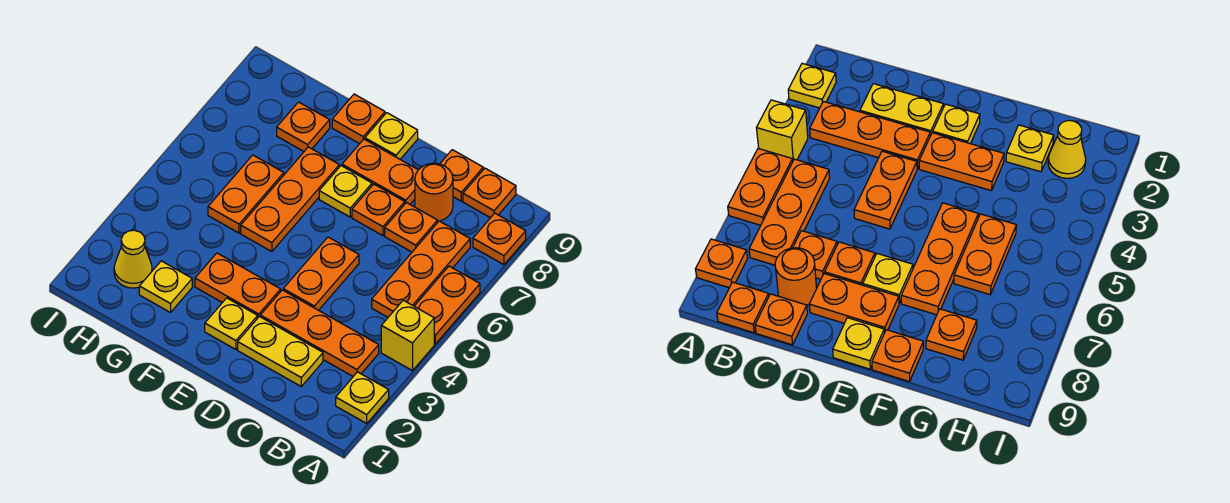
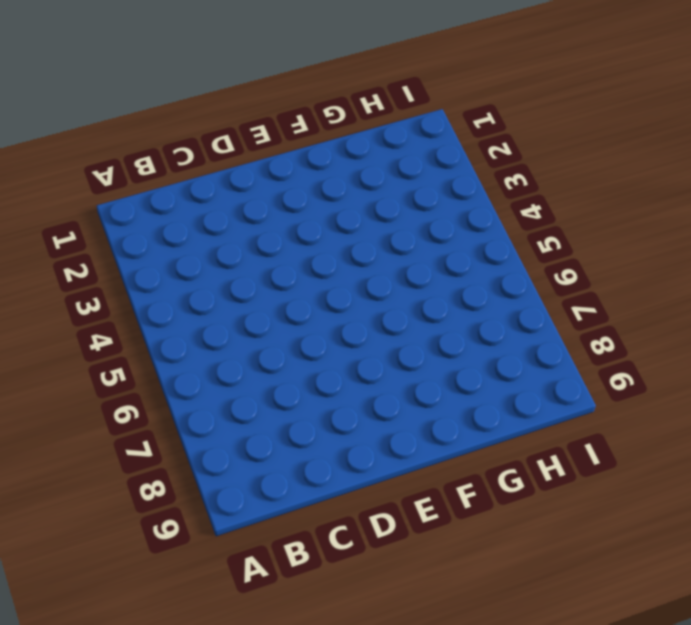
none -> yellow plate A2 level 1
none -> yellow brick A4 level 1
none -> orange plate A5:A6 level 1

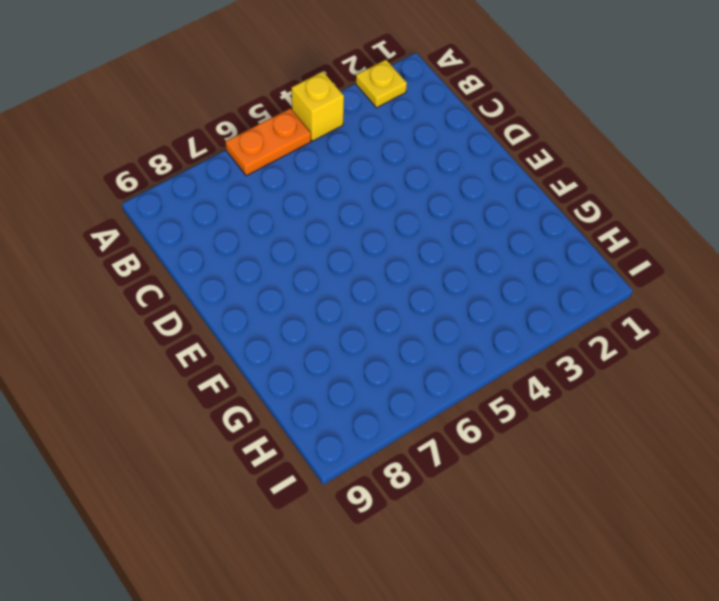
none -> orange plate A8 level 1
none -> orange plate B3:D3 level 1
none -> orange plate B5:B7 level 1

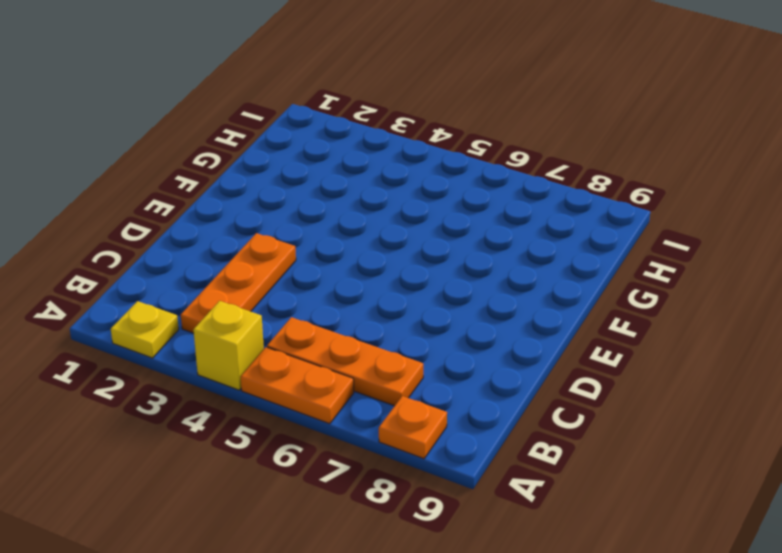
none -> orange plate B9 level 1
none -> yellow plate C2:D2 level 1
none -> orange plate C7 level 1

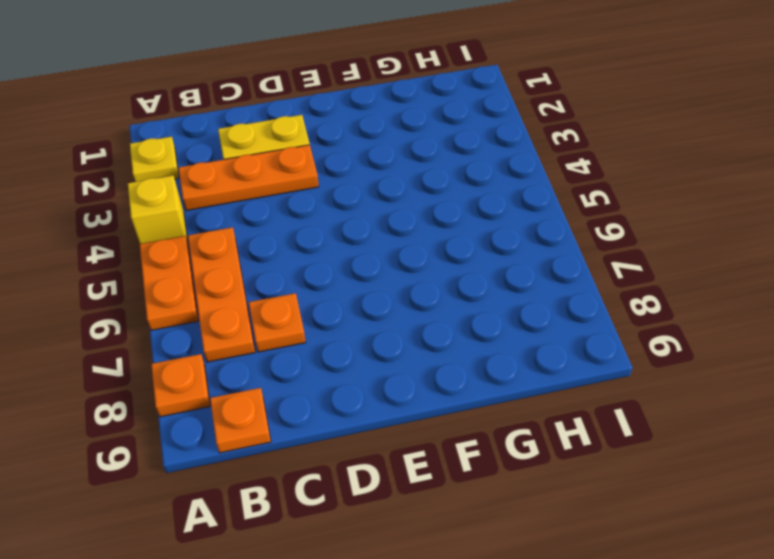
none -> orange round brick C8 level 1
none -> orange plate C9 level 1
none -> orange plate D4:D5 level 1

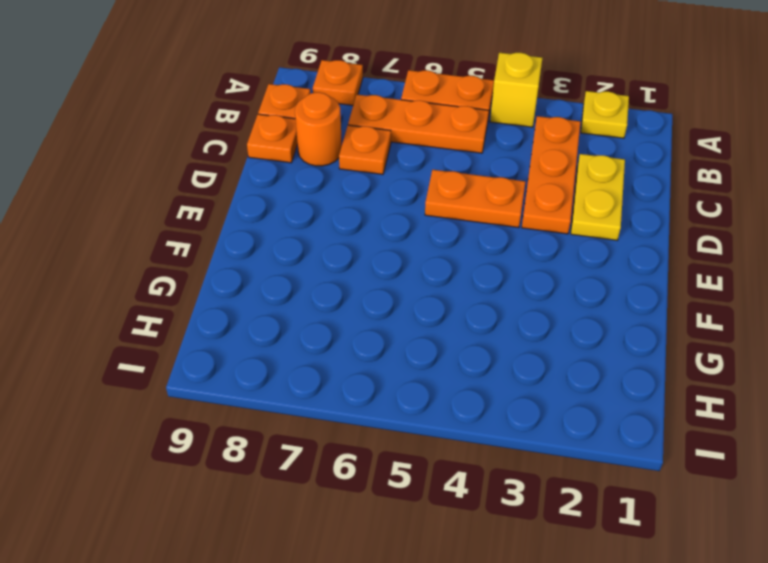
none -> orange plate D7 level 1
none -> orange plate D8:E8 level 1
none -> yellow plate E2 level 1

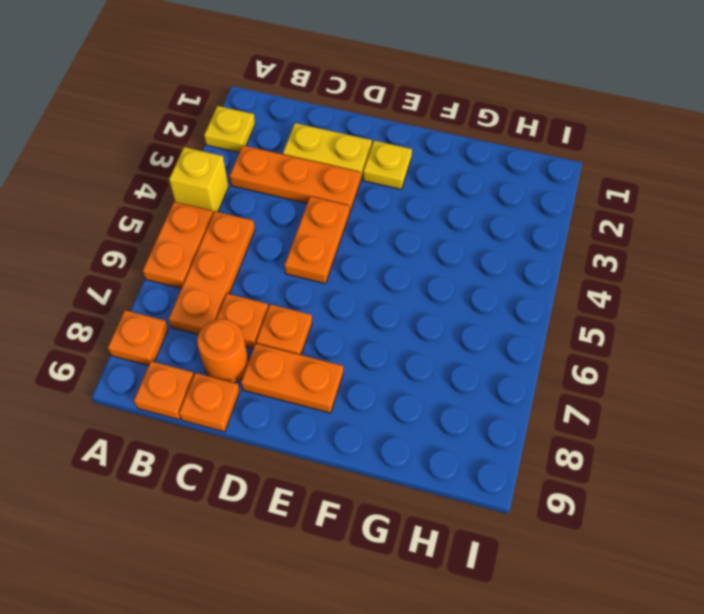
none -> orange plate E3:F3 level 1
none -> yellow plate E7 level 1
none -> yellow plate E9 level 1

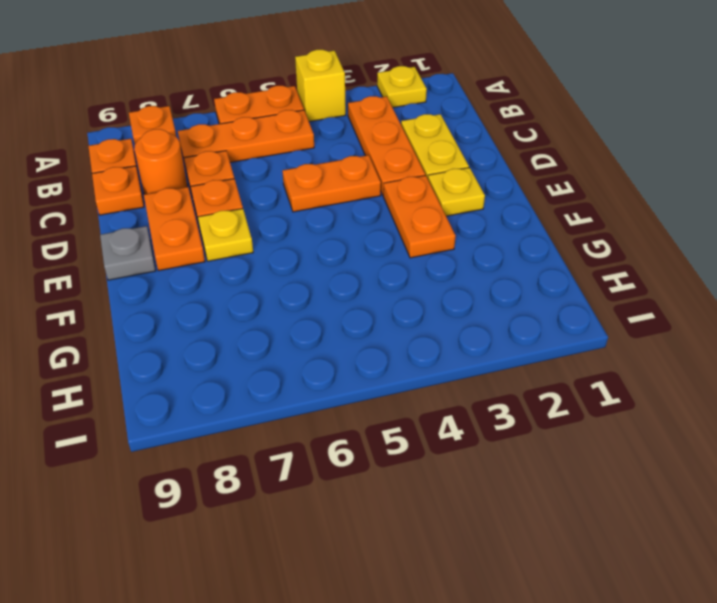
grey plate E9 level 1 -> yellow plate E9 level 1
none -> orange plate F5:F7 level 1
none -> orange plate F9 level 1
none -> yellow plate G2 level 1

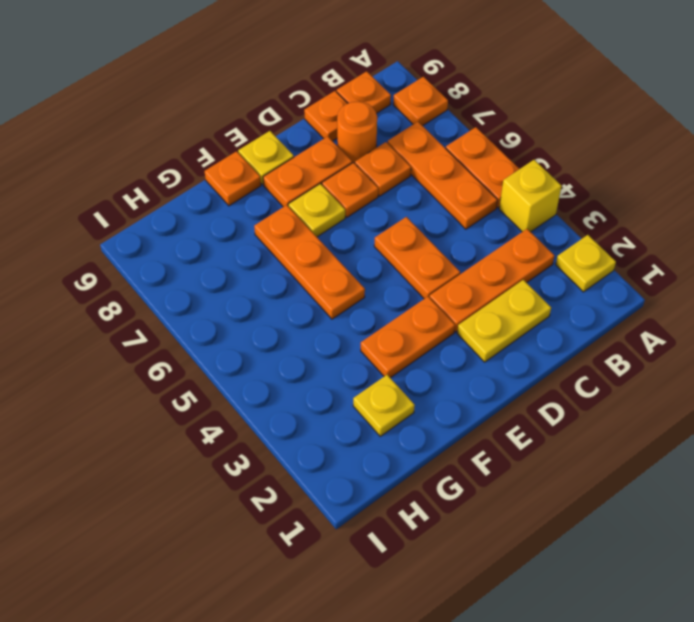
none -> yellow plate E2 level 1
none -> orange plate G5:G6 level 1
none -> orange plate G8 level 1

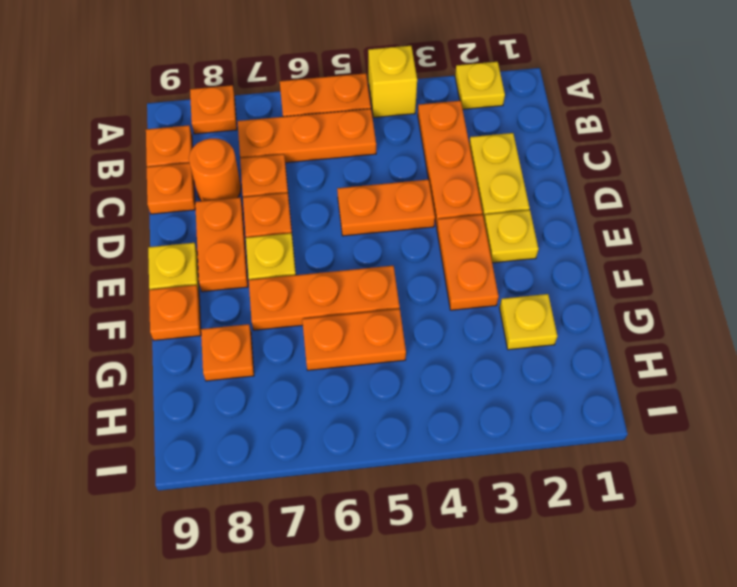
none -> yellow cone H2 level 1

